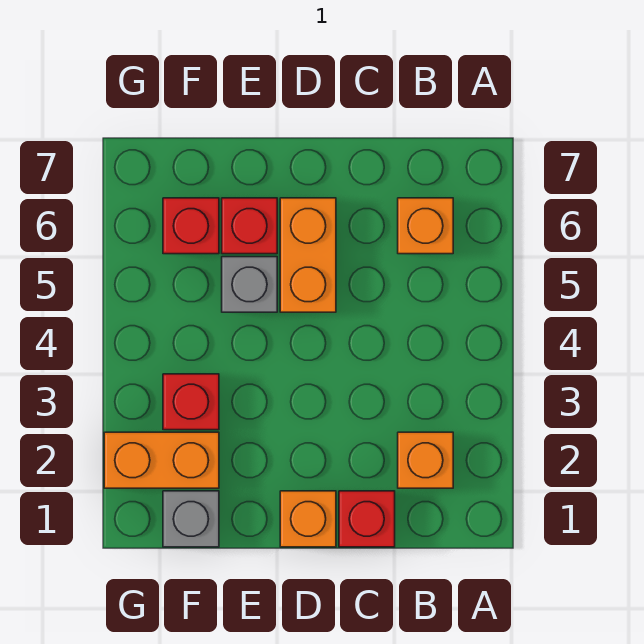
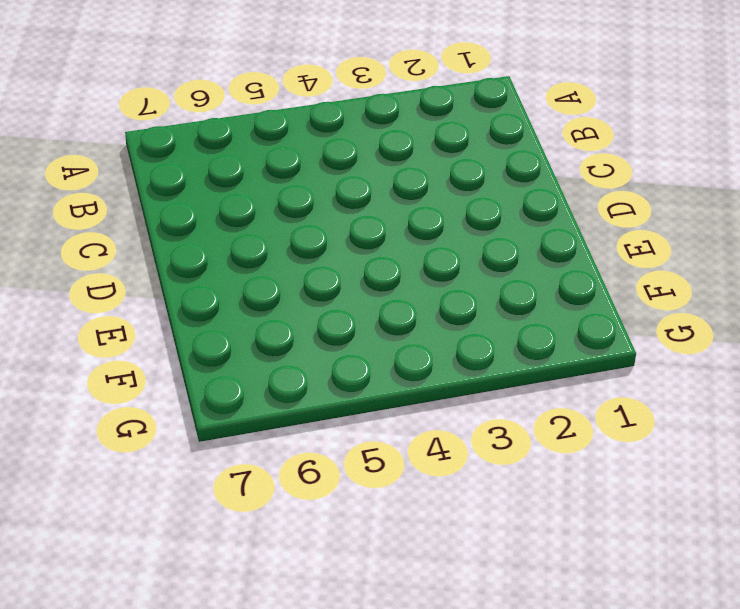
none -> orange brick B2 level 1
none -> orange brick B6 level 1

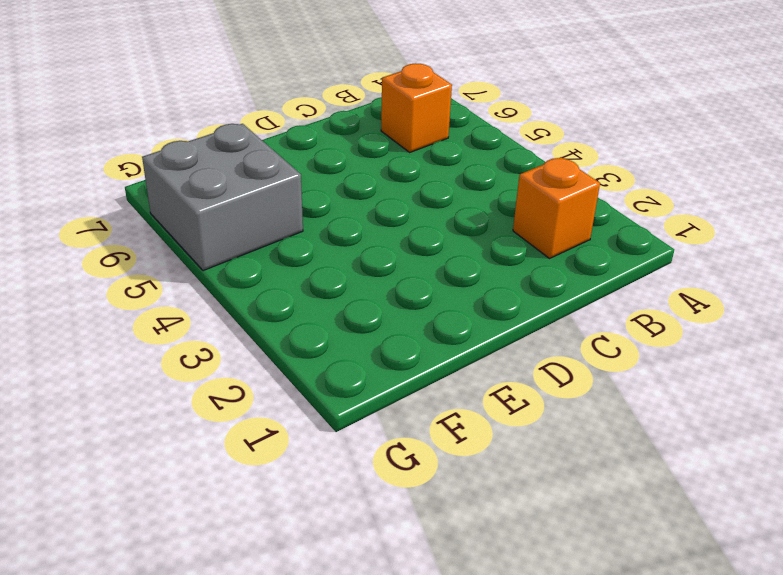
grey brick F5:G6 level 1 -> red brick F6 level 1
none -> red brick C1 level 1
none -> orange brick D1 level 1

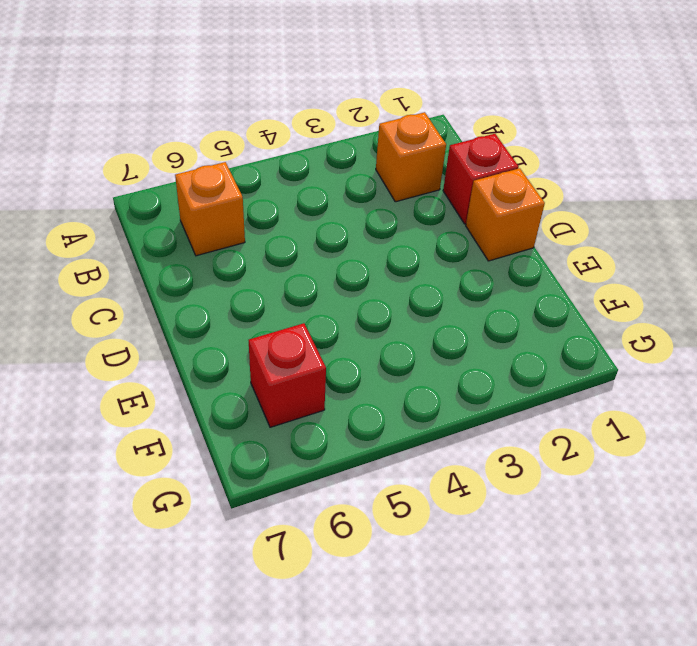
none -> orange brick D5:D6 level 1
none -> grey brick E5 level 1

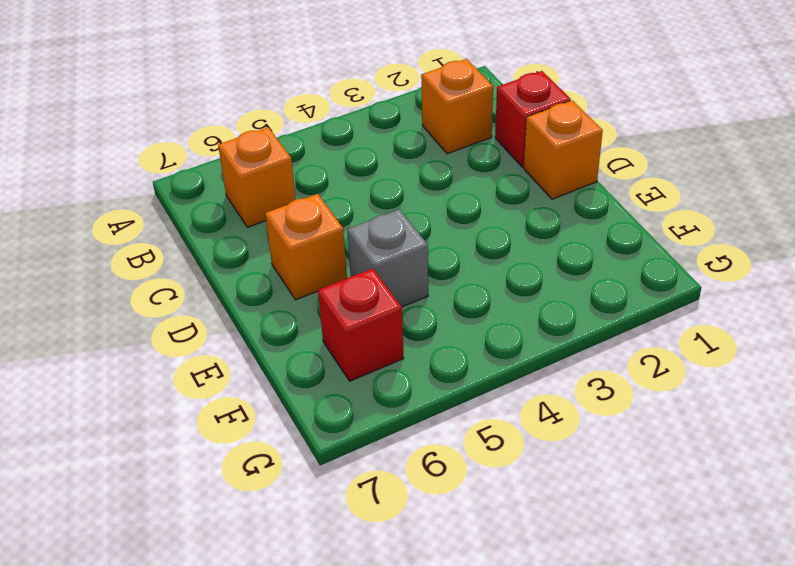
orange brick D6 level 1 -> orange brick D5:D6 level 1
none -> red brick E6 level 1
none -> grey brick F1 level 1

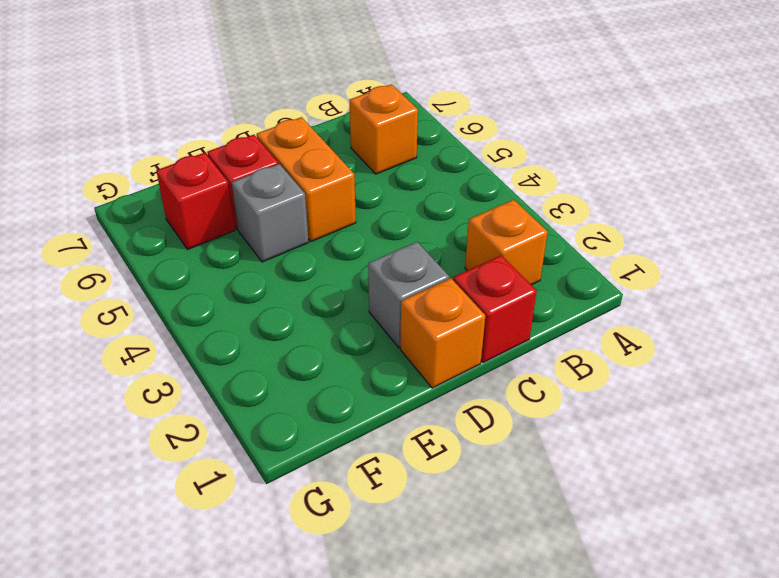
grey brick D2 level 1 -> grey brick F1 level 1
none -> orange brick F2:G2 level 1
none -> red brick F3 level 1

